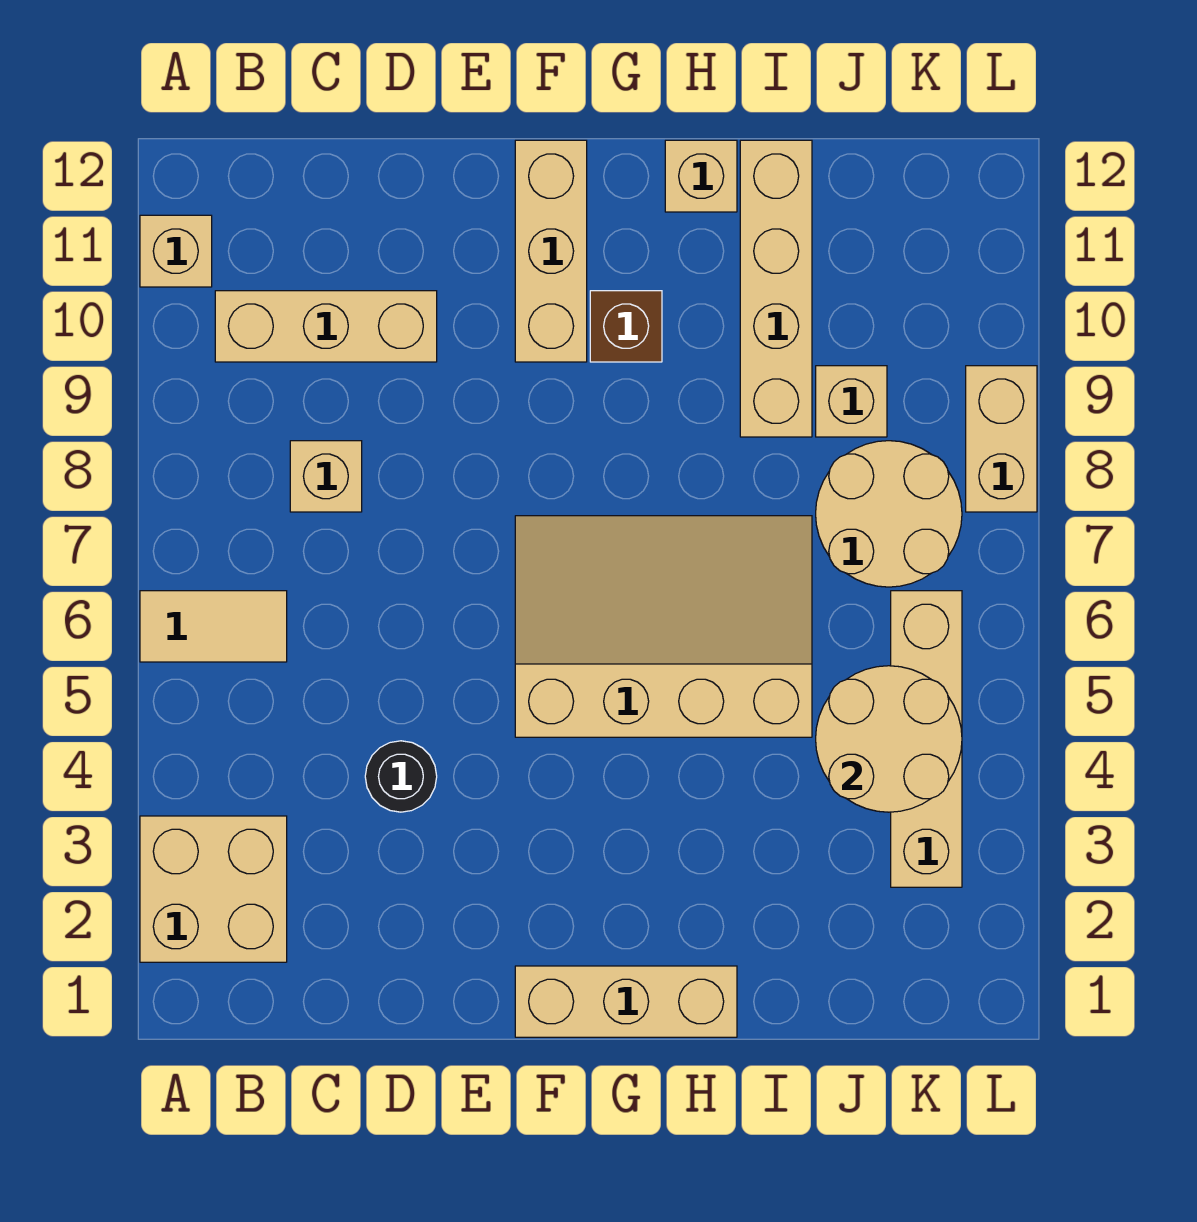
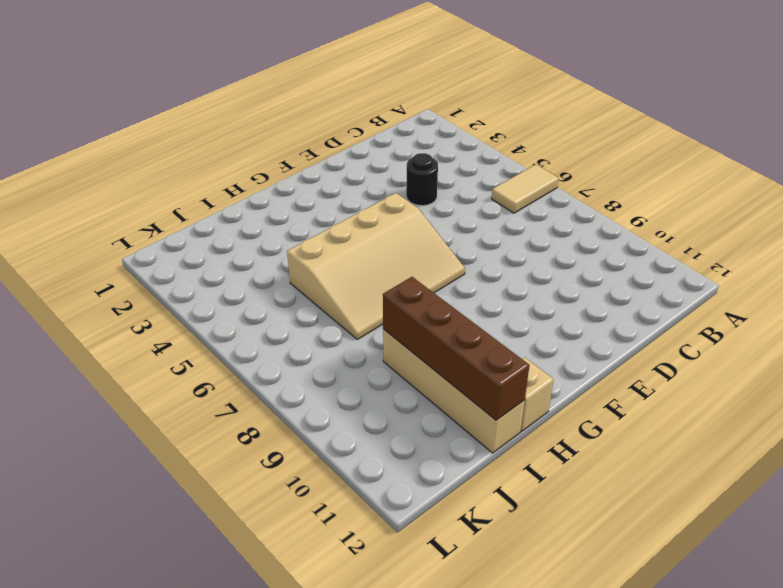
brown brick I9:I12 level 2 -> none
none -> tan brick A2:B3 level 1
none -> tan brick A11 level 1
none -> tan brick B10:D10 level 1

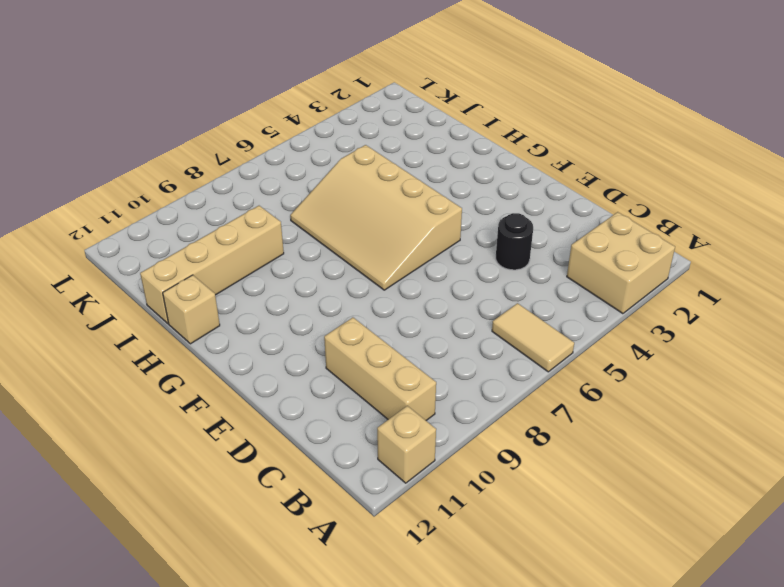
none -> tan brick C8 level 1
none -> tan brick F1:H1 level 1
none -> tan brick F10:F12 level 1

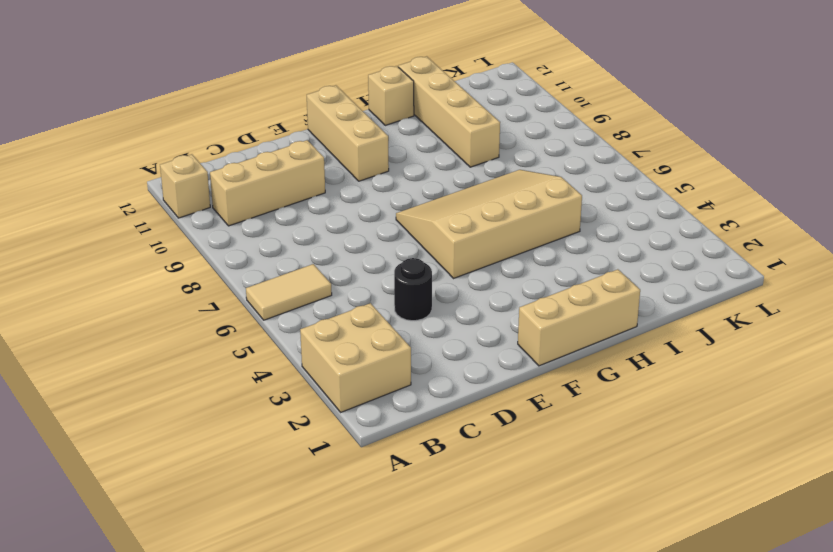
none -> tan brick C8 level 1
none -> brown brick G10 level 1
none -> tan round brick J7:K8 level 1

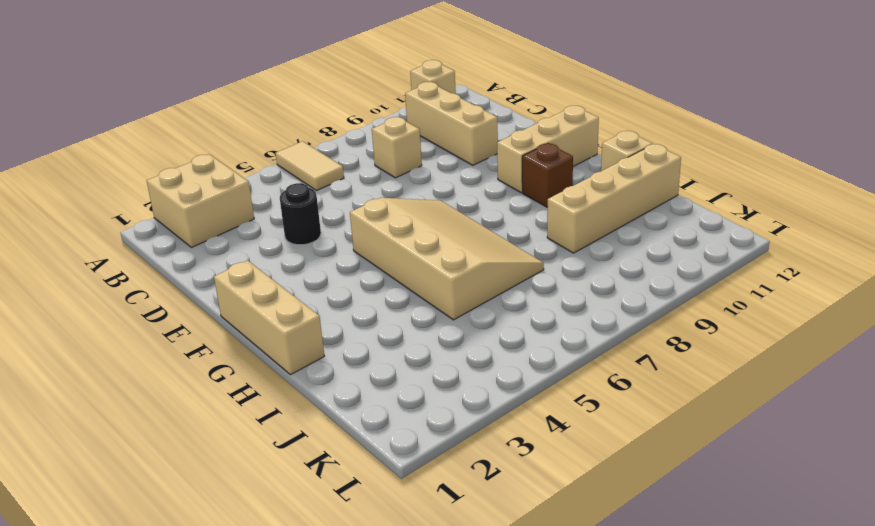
none -> tan round brick J7:K8 level 1
none -> tan brick J9 level 1
none -> tan brick K3:K6 level 1

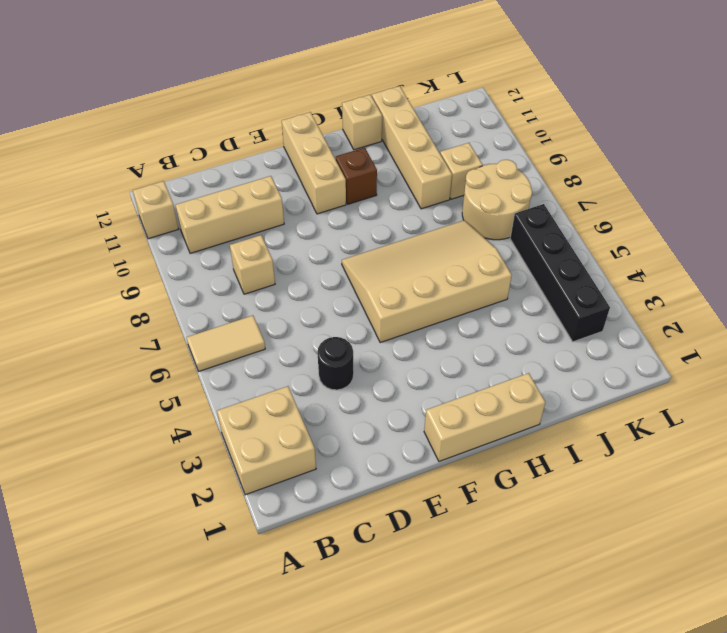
black brick K3:K6 level 1 -> tan brick K3:K6 level 1
none -> tan brick L8:L9 level 1
none -> tan round brick J4:K5 level 2

